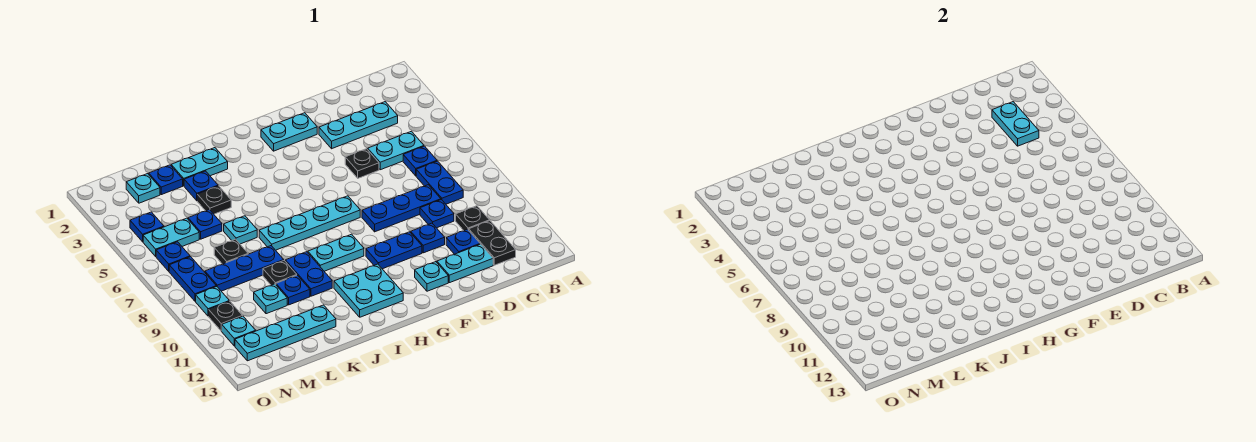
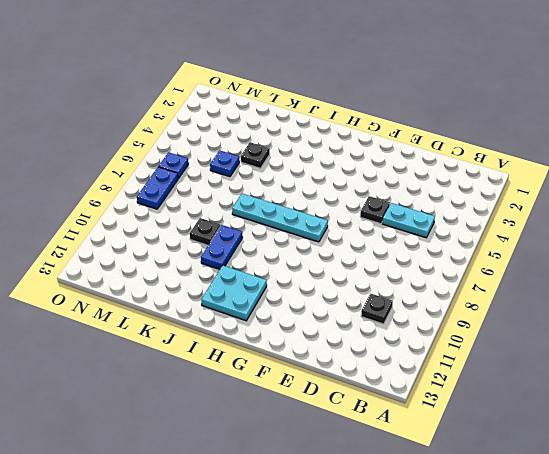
none -> cyan plate C3:E3 level 1
none -> blue plate C6 level 1
none -> blue plate C7:C8 level 1
none -> black plate C11:C12 level 1

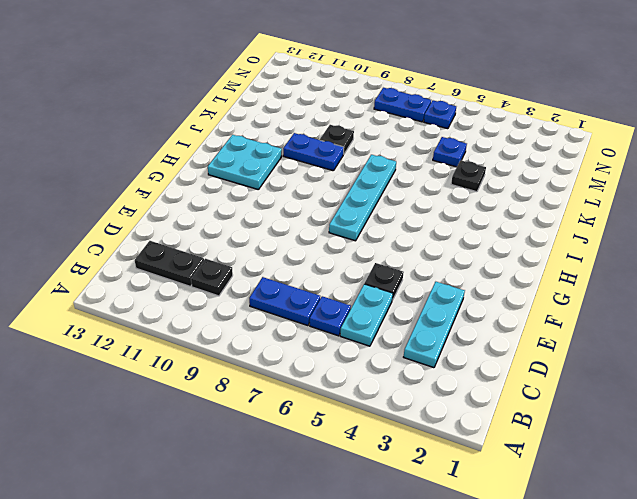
none -> blue plate D8:F8 level 1
none -> blue plate D9 level 1
none -> blue plate D11 level 1
none -> cyan plate D12:E12 level 1

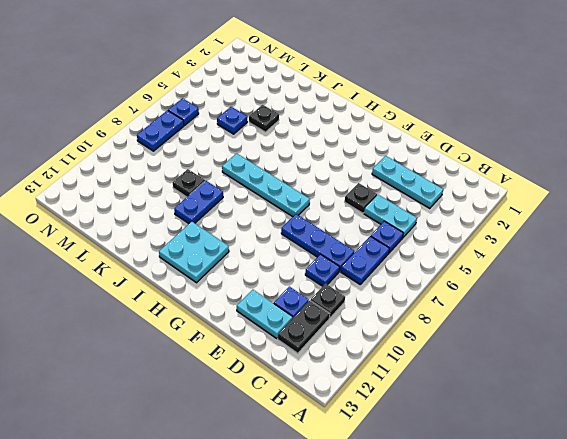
none -> blue plate E10 level 1
none -> cyan plate F2:G2 level 1
none -> blue plate F10:G10 level 1
none -> cyan plate F12 level 1

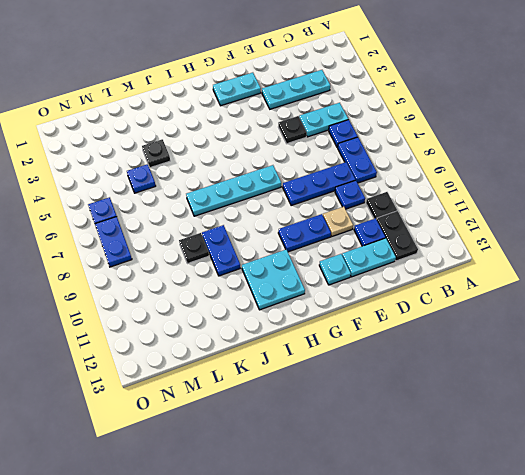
tan plate E10 level 1 -> blue plate E10 level 1
none -> cyan plate H9:I9 level 1
none -> cyan plate J2:K2 level 1
none -> blue plate K3 level 1
none -> cyan plate K6 level 1

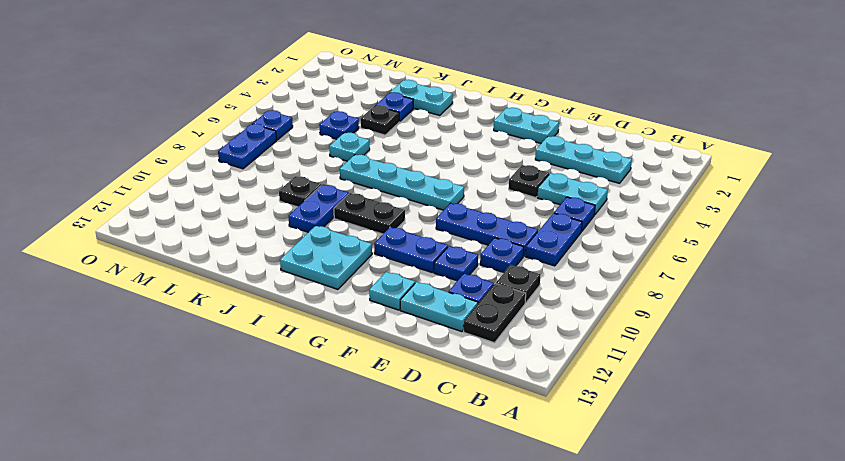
black plate H9:I9 level 1 -> cyan plate H9:I9 level 1
none -> blue plate K8:M8 level 1
none -> blue plate K10 level 1
none -> cyan plate K12:N12 level 1
none -> blue plate L2 level 1

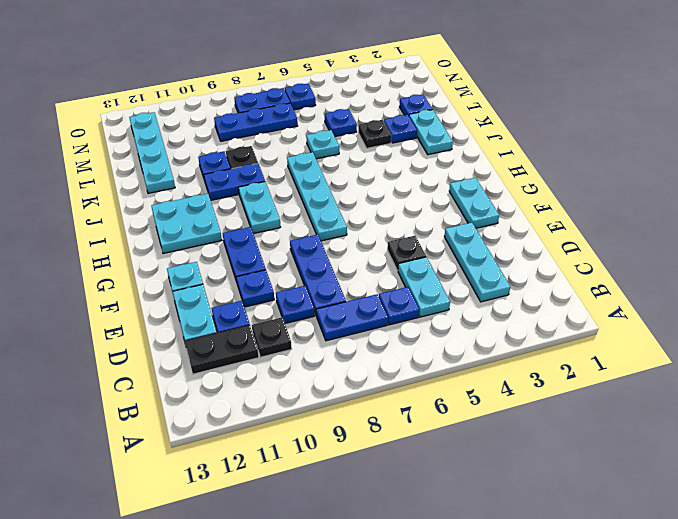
blue plate M7:M9 level 1 -> blue plate K8:M8 level 1
none -> black plate L7 level 1
none -> cyan plate L10 level 1
none -> cyan plate M2 level 1
none -> cyan plate M5:N5 level 1

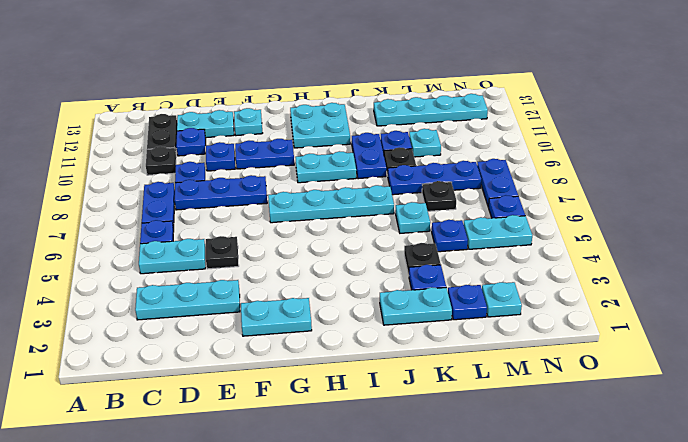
none -> blue plate N4 level 1
none -> cyan plate N9 level 1
none -> black plate N10 level 1
none -> cyan plate N11 level 1

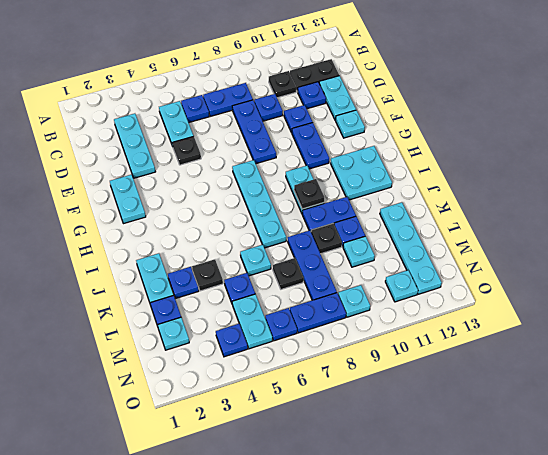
black plate I9 level 2 -> black plate N10 level 1
none -> cyan plate C3:C4 level 2

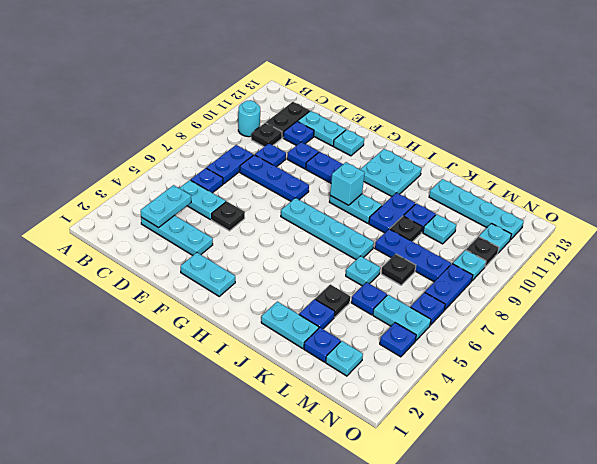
cyan round brick B10 level 1 -> none
cyan brick H9 level 2 -> none

